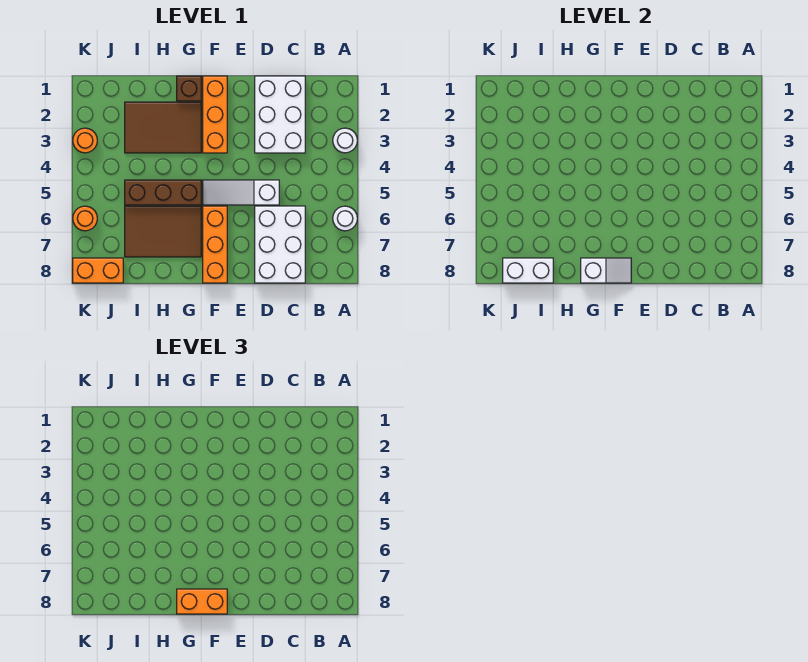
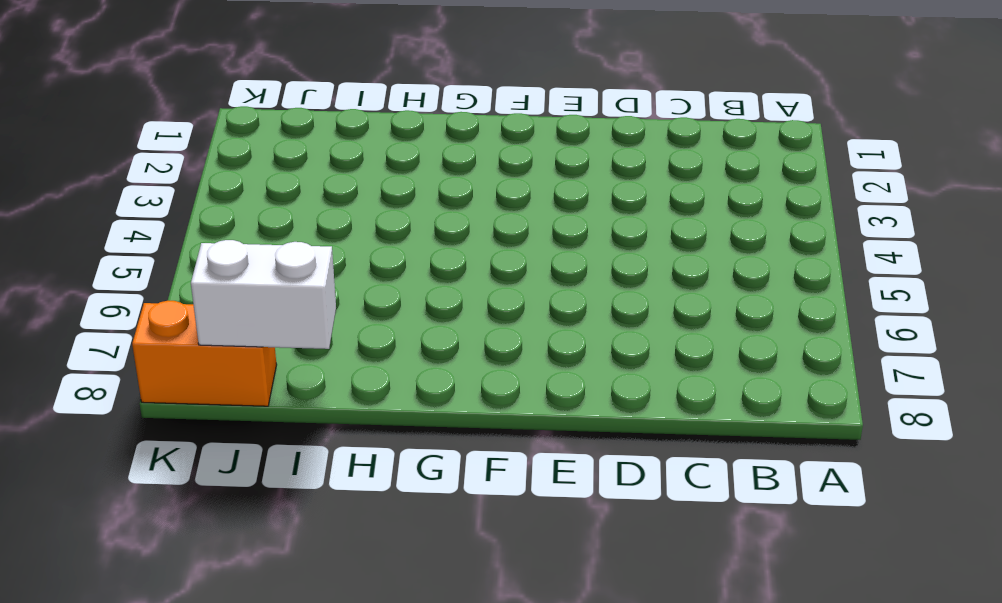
none -> white round brick A3 level 1
none -> white round brick A6 level 1
none -> white brick C1:D3 level 1

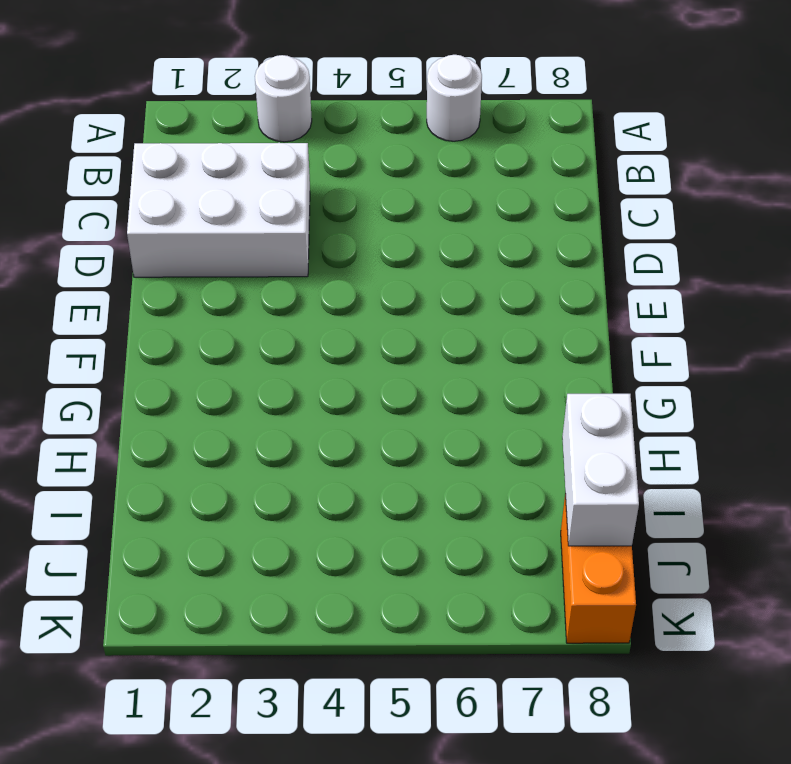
none -> white brick C6:D8 level 1
none -> white slope D5:F5 level 1 top D
none -> orange brick F1:F3 level 1

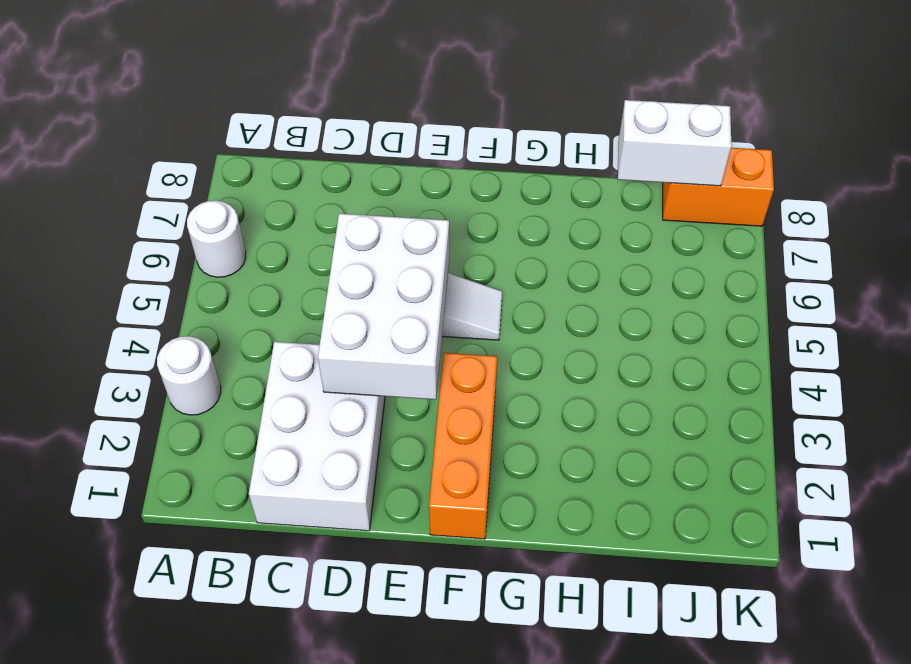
white brick D3:E5 level 2 -> white brick C6:D8 level 1
none -> orange brick F6:F8 level 1
none -> brown brick G1 level 1
none -> brown tile G2:I3 level 1

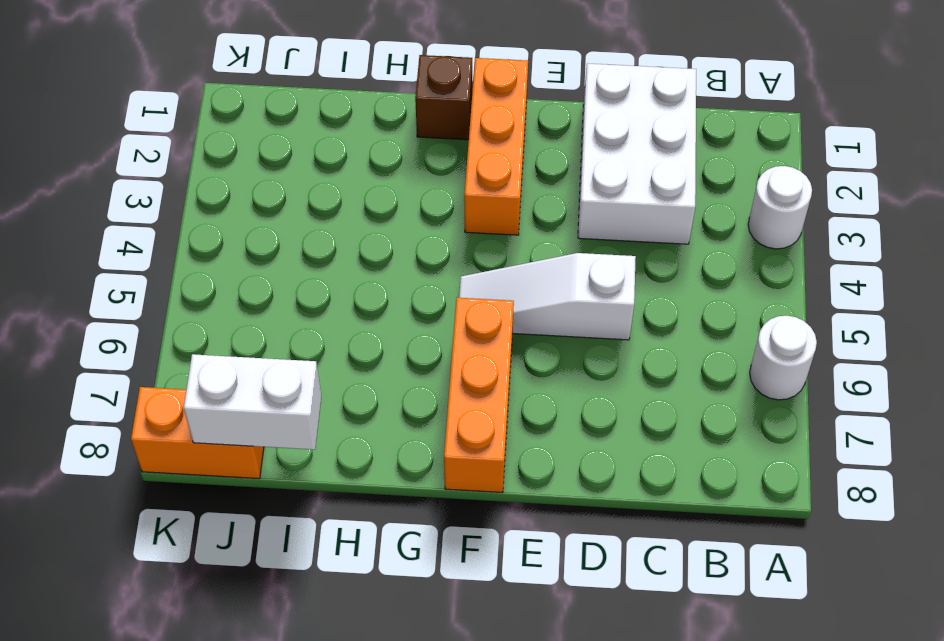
none -> white brick C6:D8 level 1
none -> brown tile G2:I3 level 1
none -> brown brick G5:I5 level 1

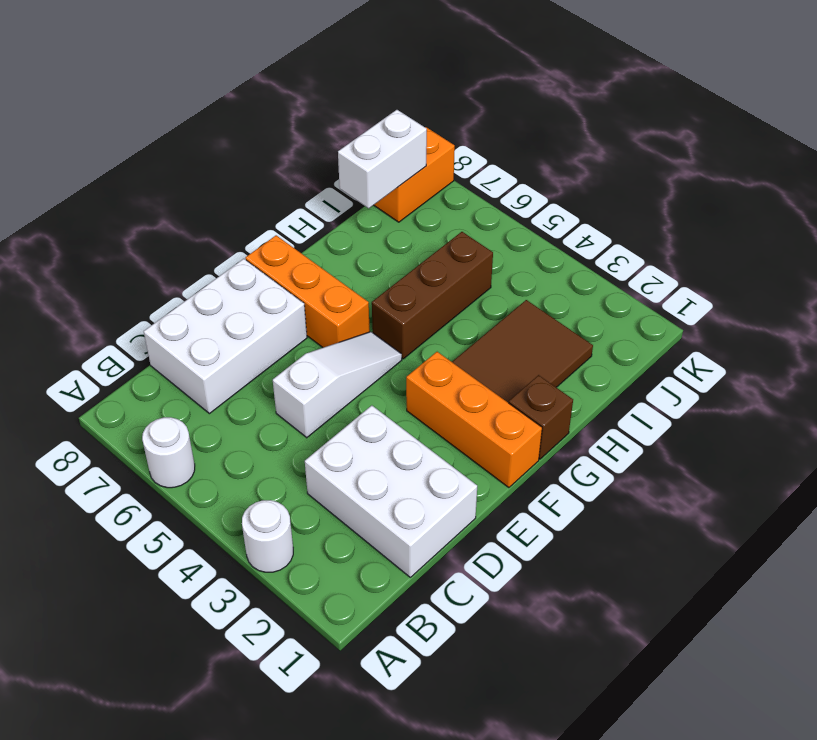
white brick C7:E8 level 1 -> white brick C6:D8 level 1
none -> brown tile G6:I7 level 1
none -> orange round brick K3 level 1
none -> orange round brick K6 level 1

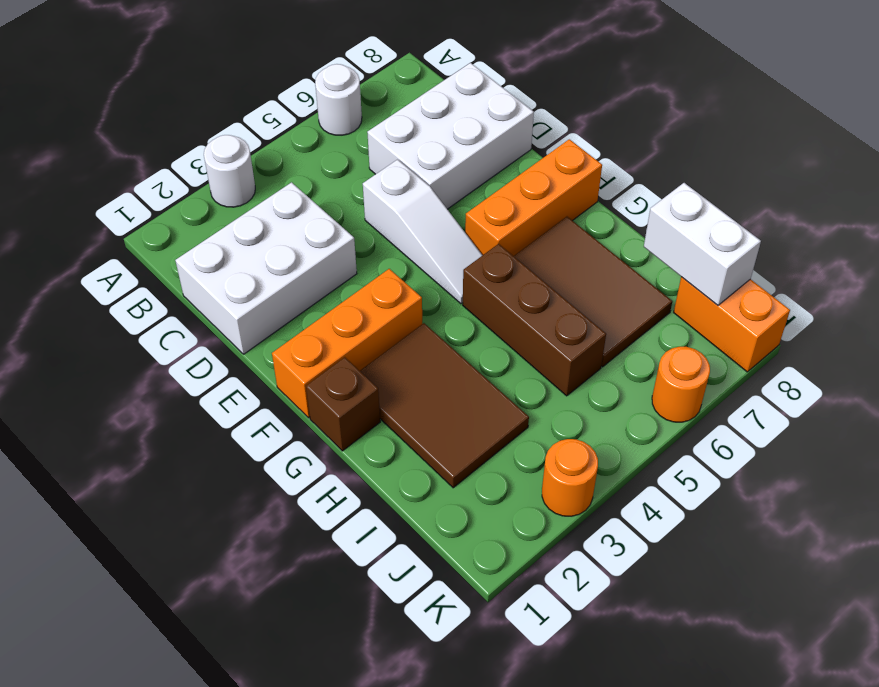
none -> white slope F8:G8 level 2 top G
none -> orange brick F8:G8 level 3

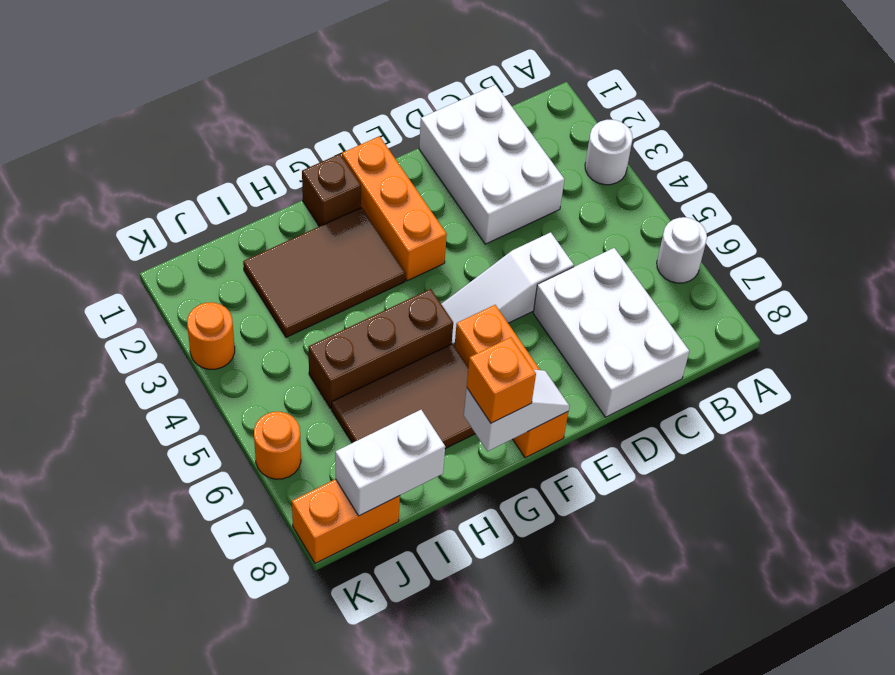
orange brick G8 level 3 -> orange brick F8:G8 level 3

